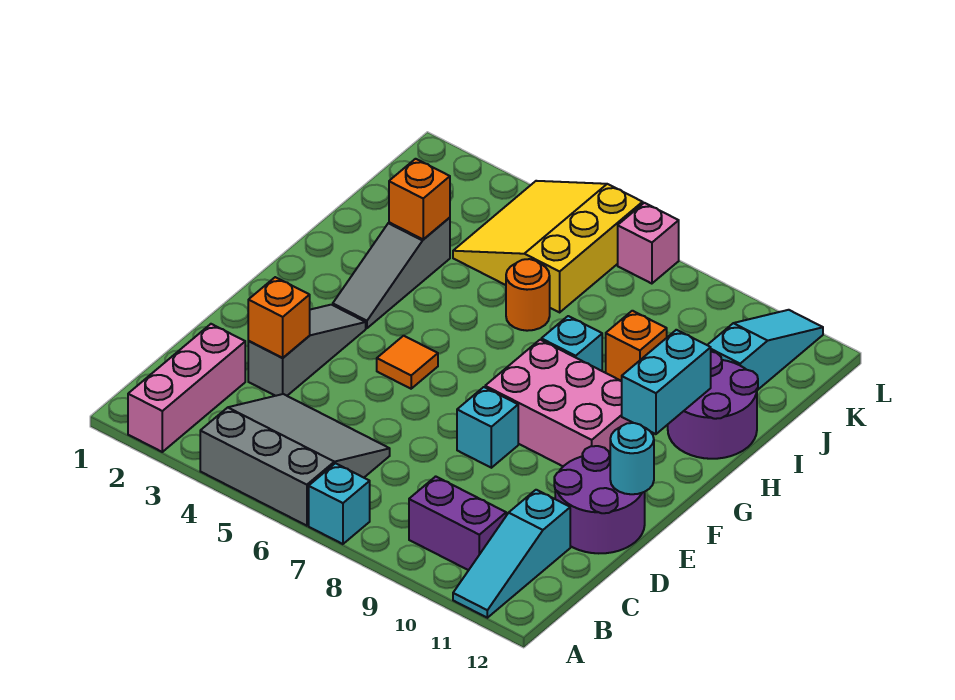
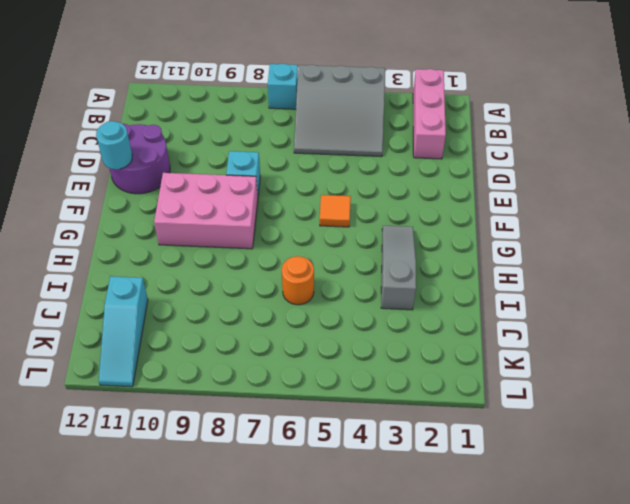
none -> cyan slope A11:C11 level 1 top C
none -> purple brick B9:B10 level 1
none -> grey slope D3:F3 level 1 top D

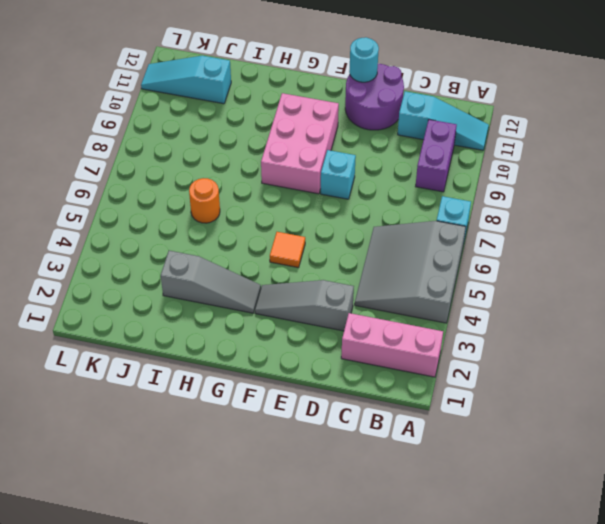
none -> cyan brick H8 level 1
none -> purple round brick H11:I12 level 1
none -> orange brick I9 level 1

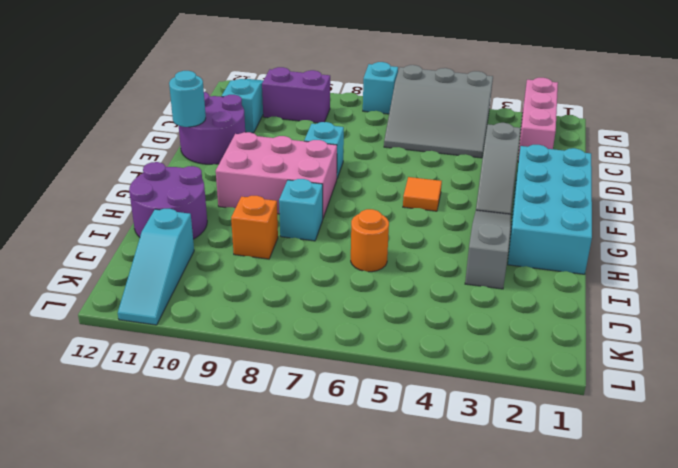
cyan brick E1:H2 level 1 -> none
none -> yellow slope J4:L6 level 1 top 6
none -> pink brick L7 level 1
none -> orange brick D3 level 2

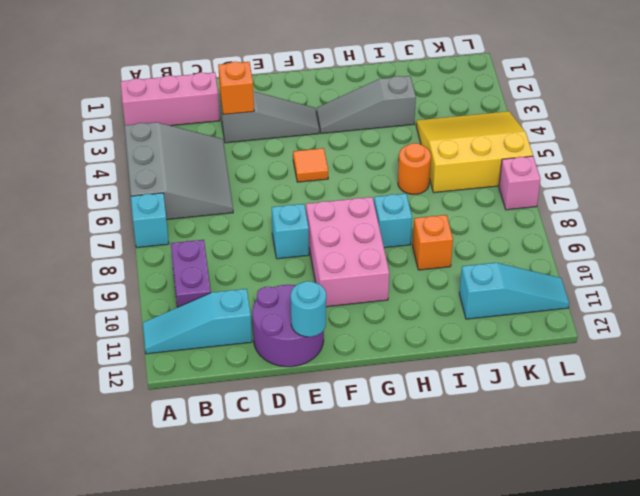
none -> purple round brick H11:I12 level 1
none -> cyan brick G11:H11 level 2
none -> orange brick I3 level 2

